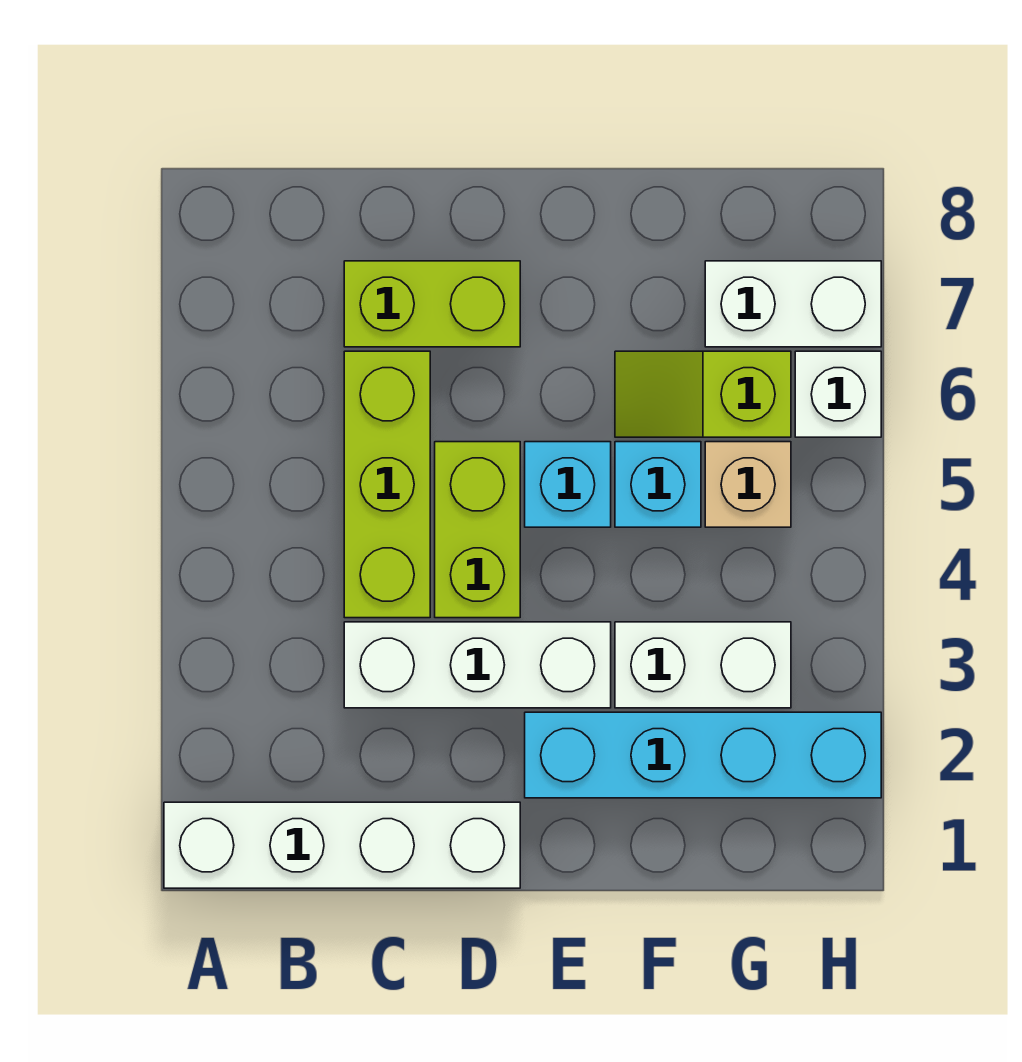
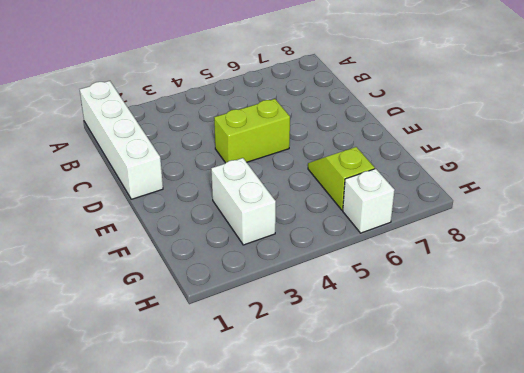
none -> white brick C3:E3 level 1
none -> lime brick C4:C6 level 1
none -> lime brick C7:D7 level 1

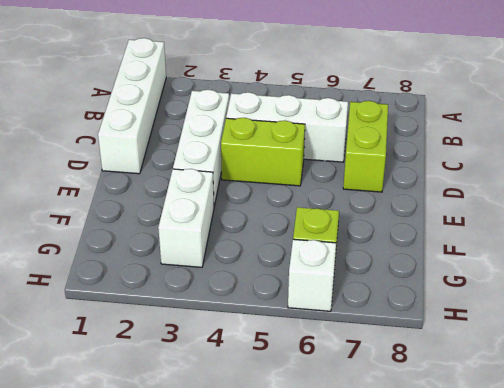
white brick C4:C6 level 1 -> lime brick C4:C6 level 1
none -> cyan brick E2:H2 level 1
none -> cyan brick E5 level 1
none -> cyan brick F5 level 1

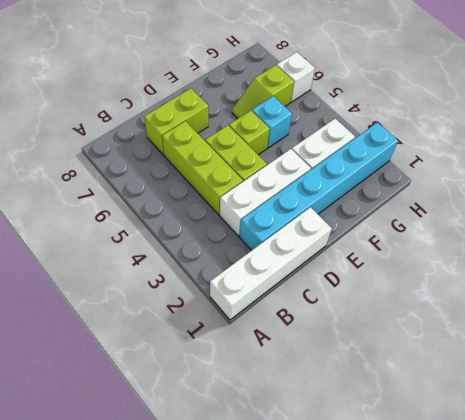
cyan brick C2:H2 level 1 -> cyan brick E2:H2 level 1
lime brick E5 level 1 -> cyan brick E5 level 1
none -> tan brick G5 level 1
none -> white brick G7:H7 level 1

